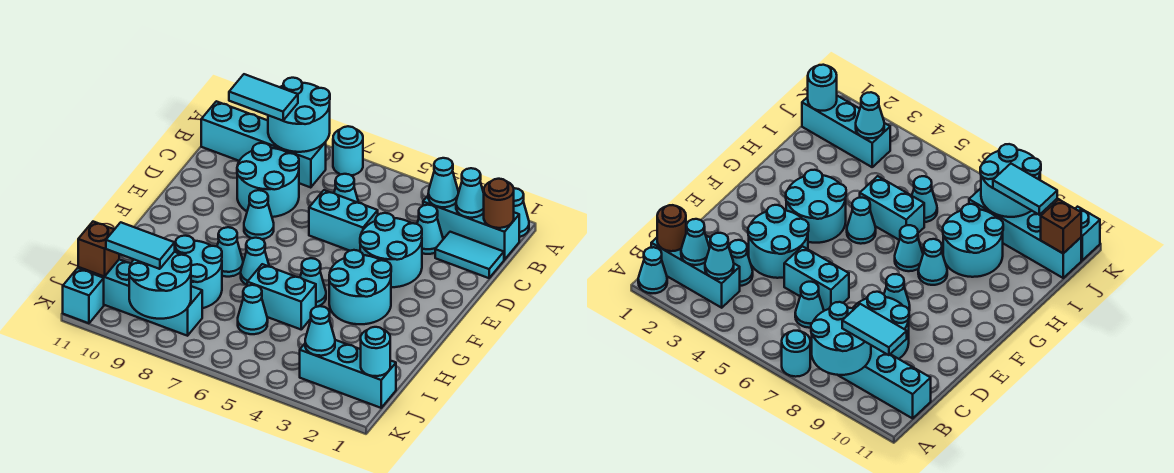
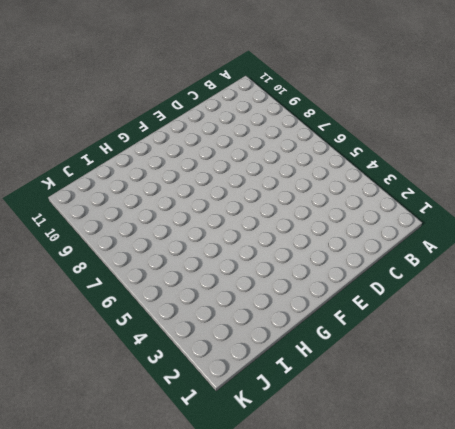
none -> cyan cone A1 level 1
none -> cyan round brick A7 level 1
none -> cyan brick B1:B3 level 1
none -> cyan brick B8:B11 level 1

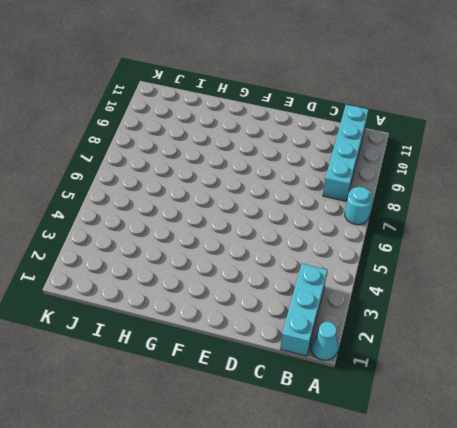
none -> cyan tile C1:C2 level 1
none -> cyan cone C3 level 1
none -> cyan cone C6 level 1
none -> cyan round brick C8:D9 level 1

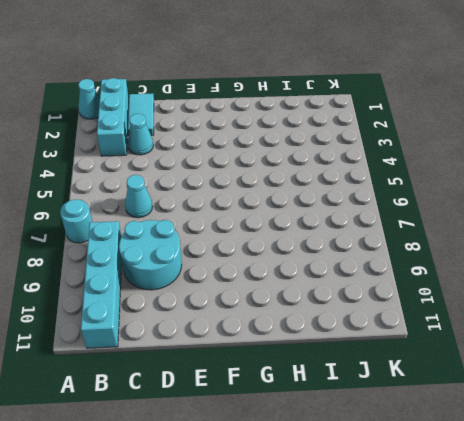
none -> cyan round brick D3:E4 level 1
none -> cyan brick D5:D6 level 1
none -> cyan cone E8 level 1
none -> cyan round brick F3:G4 level 1

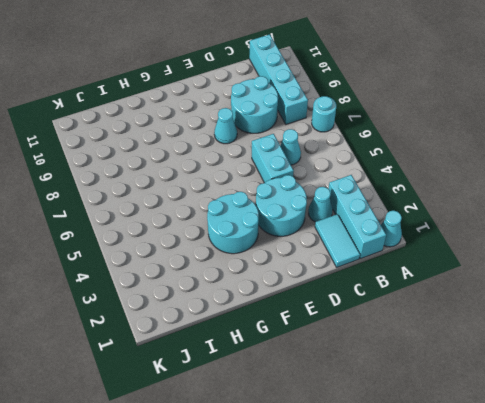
none -> cyan cone G5 level 1
none -> cyan cone G7 level 1
none -> cyan cone G8 level 1
none -> cyan brick H5:H6 level 1

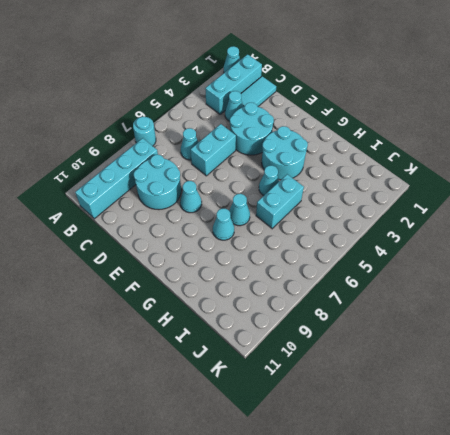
none -> cyan round brick H8:I9 level 1
none -> cyan cone I6 level 1
none -> cyan brick J1:J3 level 1
none -> cyan brick J8:J11 level 1

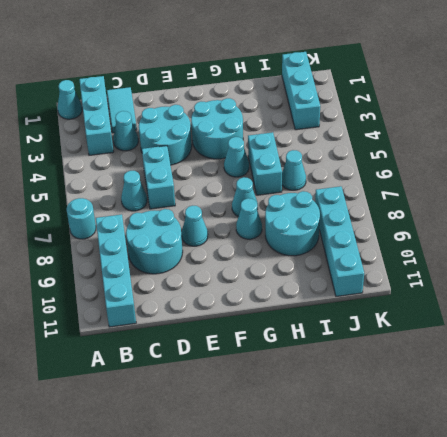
none -> cyan brick K11 level 1
none -> cyan round brick A8:B9 level 2
none -> brown round brick B1 level 2
none -> cyan cone B2 level 2

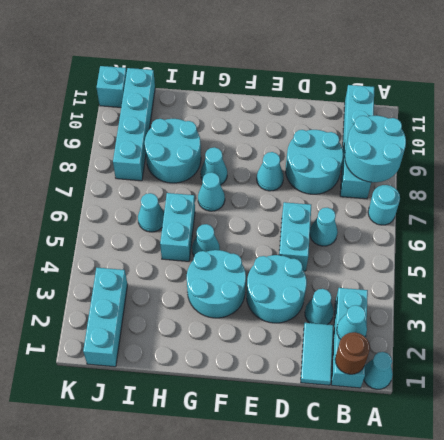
none -> cyan cone B3 level 2
none -> cyan round brick J1 level 2
none -> cyan cone J3 level 2
none -> cyan round brick J8:K9 level 2

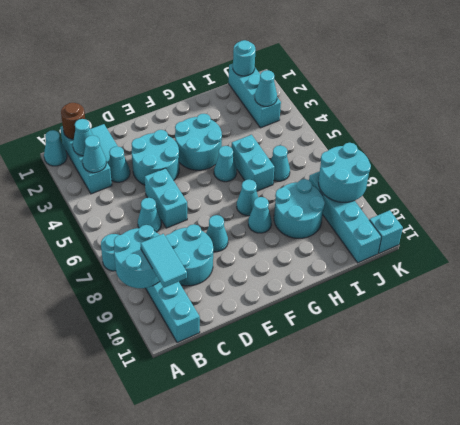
none -> brown brick J11 level 2
none -> cyan tile J9:J10 level 3

